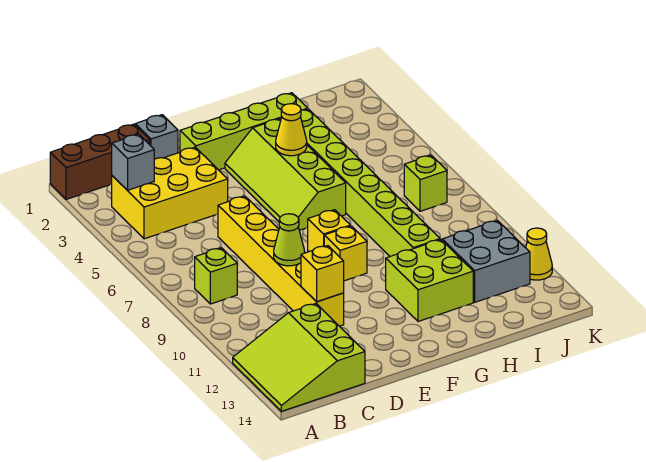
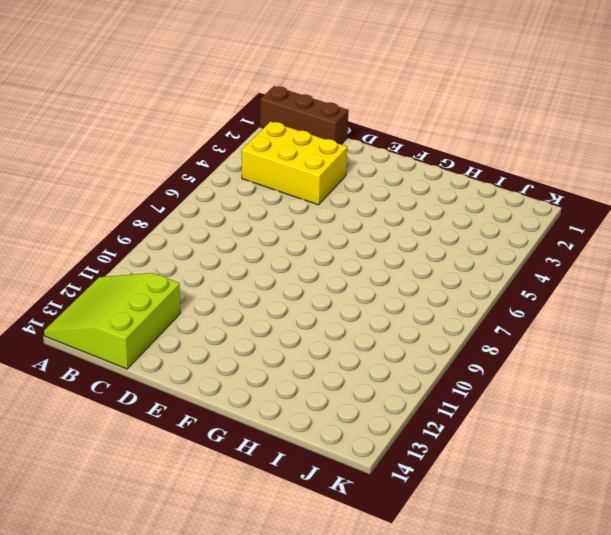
none -> lime brick B8 level 1
none -> grey brick D1 level 1
none -> yellow brick D6:D11 level 1

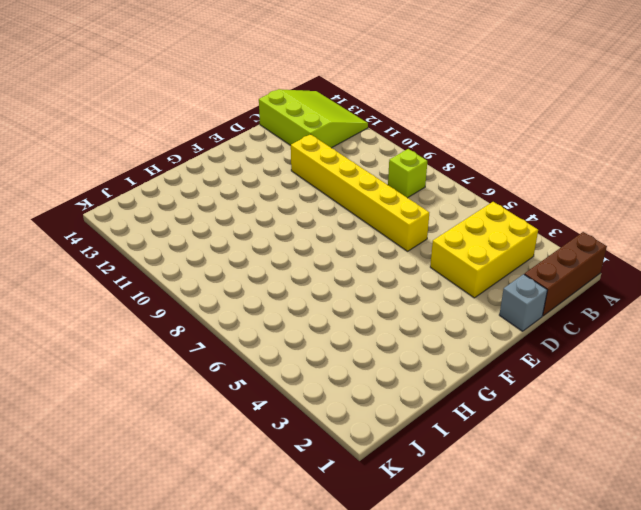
none -> lime brick E2:H2 level 1
none -> lime slope F3:G6 level 1 top G
none -> yellow brick F8 level 1

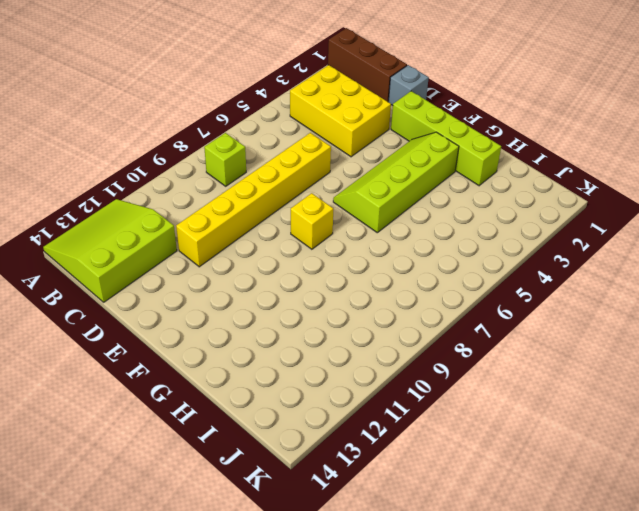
none -> yellow brick F9 level 1
none -> lime brick G11:H12 level 1
none -> lime brick H3:H10 level 1

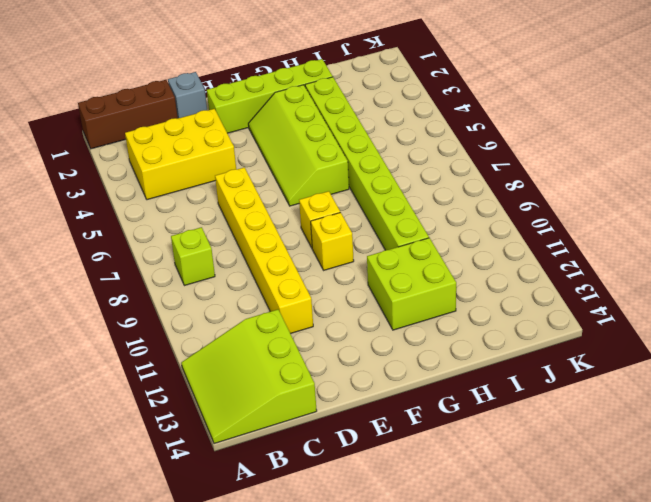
none -> grey brick I11:J12 level 1
none -> lime brick J7 level 1
none -> yellow cone K12 level 1

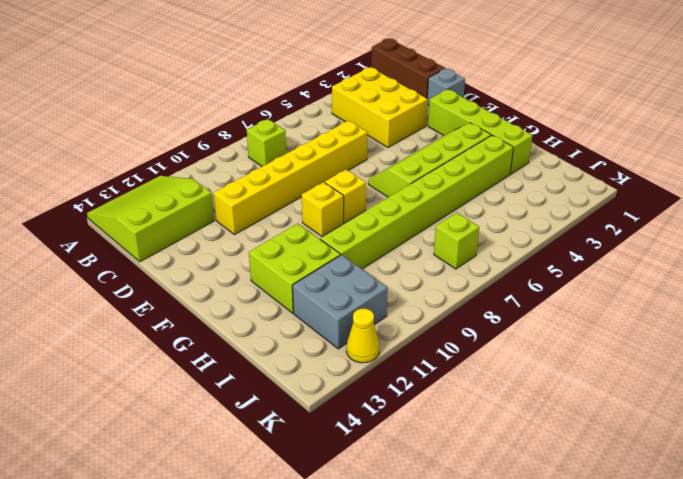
none -> grey brick B3 level 2
none -> lime cone D9 level 2
none -> yellow brick D11 level 2

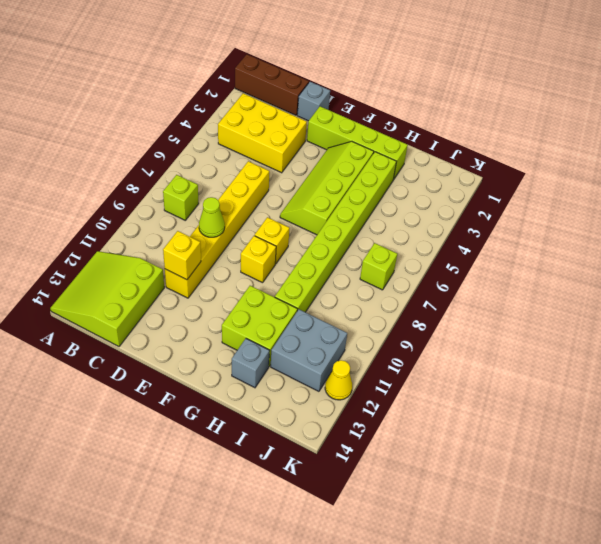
grey brick H13 level 1 -> grey brick B3 level 2
none -> yellow cone G4 level 2

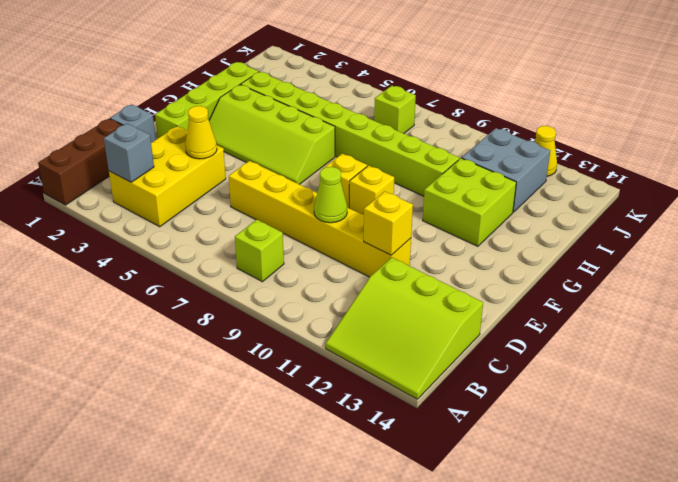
yellow cone D4 level 2 -> yellow cone G4 level 2

